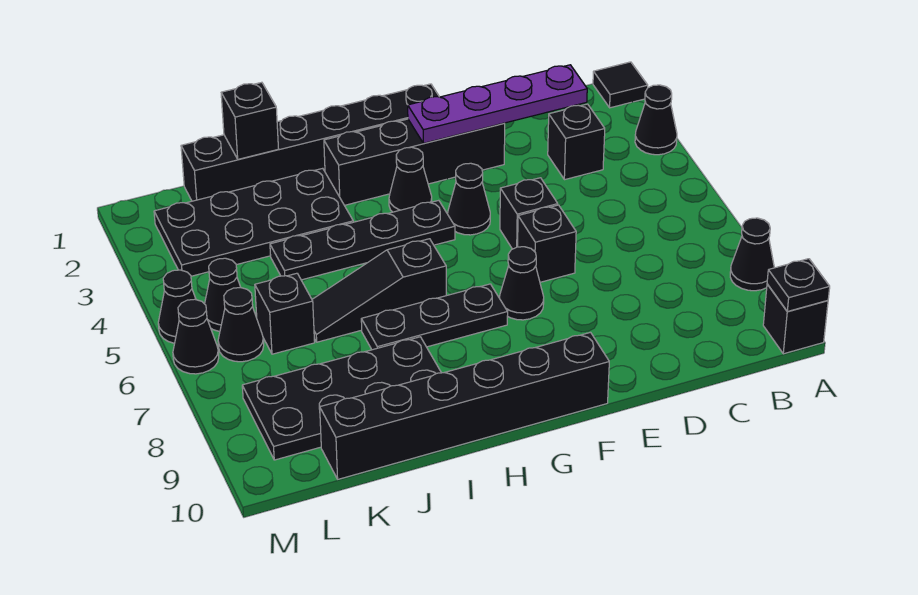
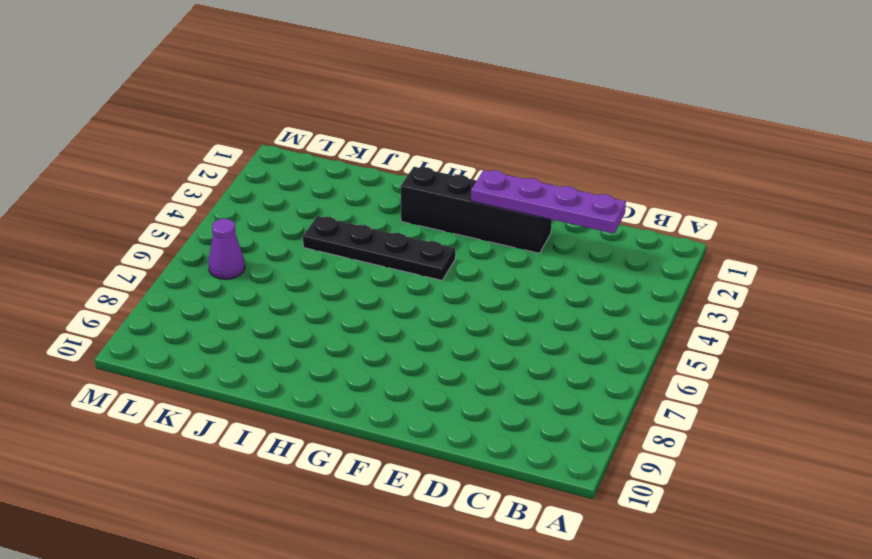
purple cone L6 level 1 -> black cone L6 level 1
none -> black tile A1 level 1
none -> black cone A3 level 1
none -> black cone A8 level 1

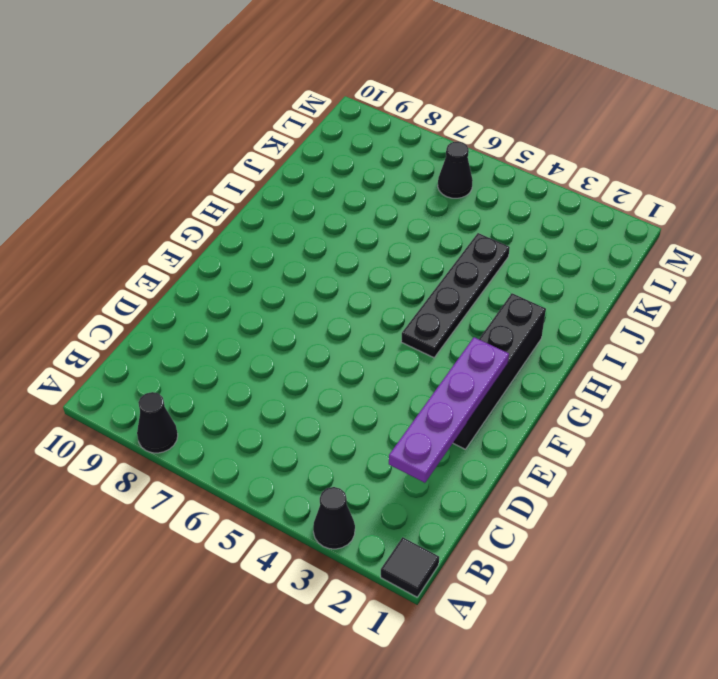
none -> black brick A10 level 1
none -> black brick C3 level 1
none -> black brick E5 level 1

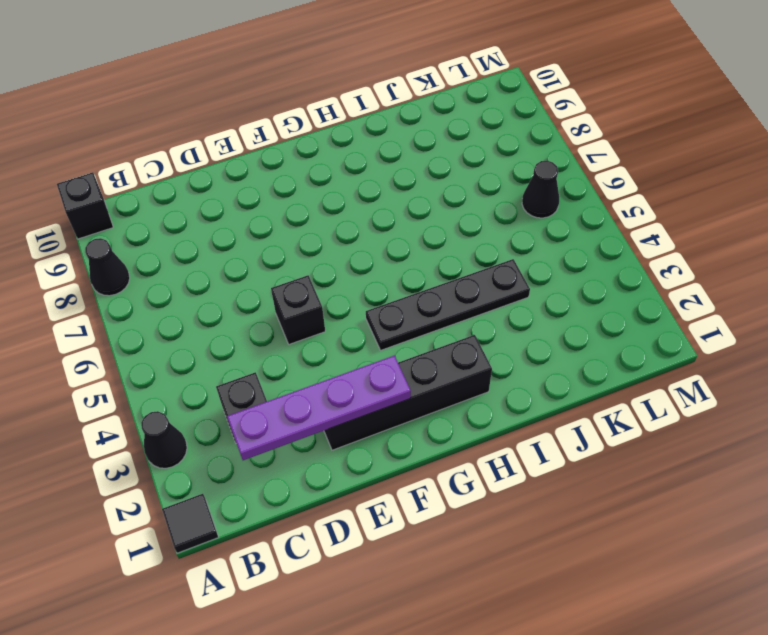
none -> black brick E6 level 1
none -> black brick F1:K1 level 1
none -> black cone F4 level 1

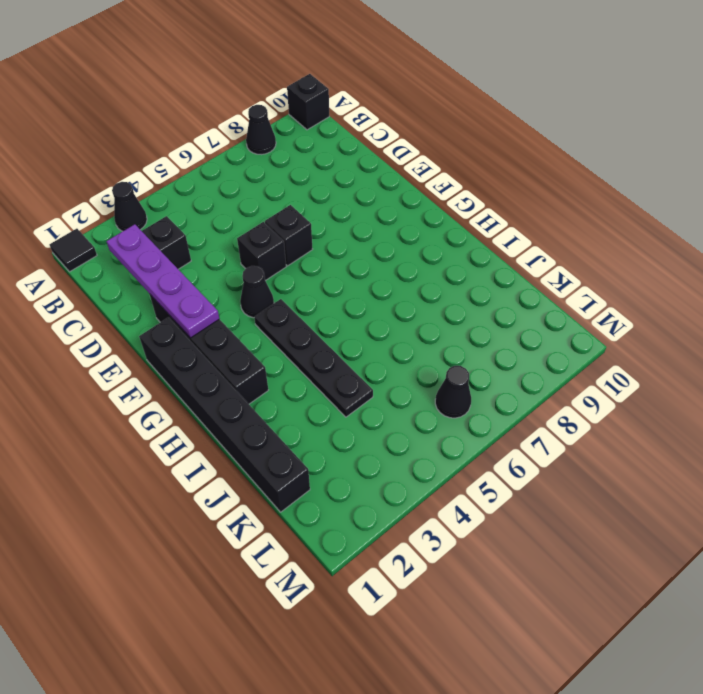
none -> black cone F7 level 1
none -> black brick F10:K10 level 1
none -> black cone G3 level 1

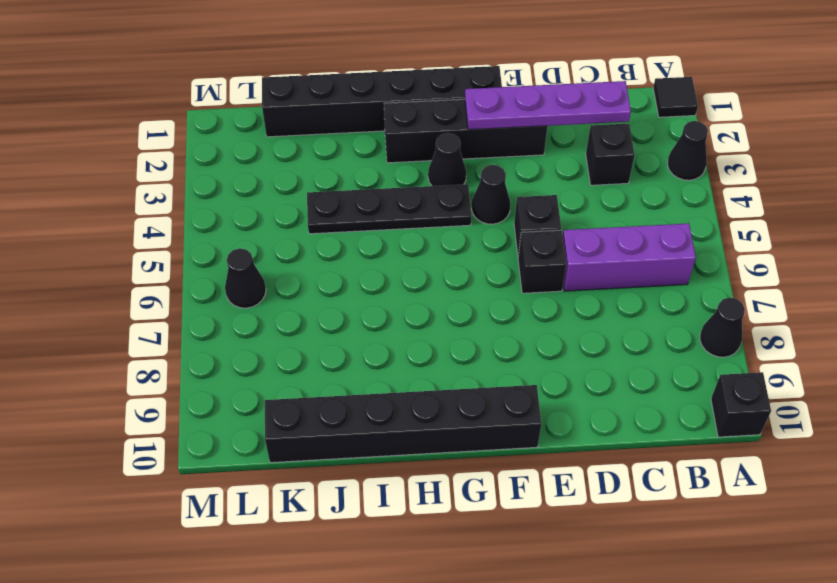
purple brick B6:D6 level 1 -> none
none -> black cone F7 level 1
none -> black plate G7:I7 level 1
none -> black slope H6:J6 level 1 top H

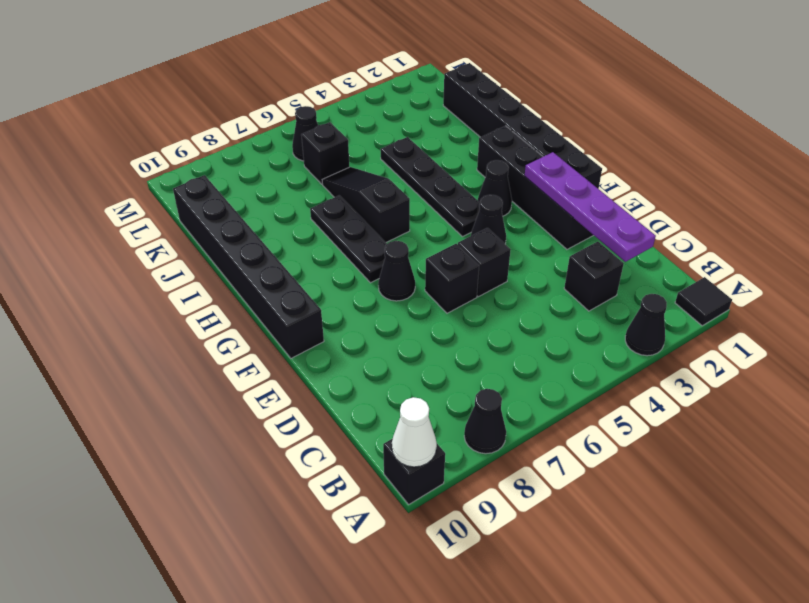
white cone A10 level 2 -> black plate A10 level 2
none -> black plate I2:L3 level 1
none -> black plate I8:L9 level 1
none -> black cone L5 level 1

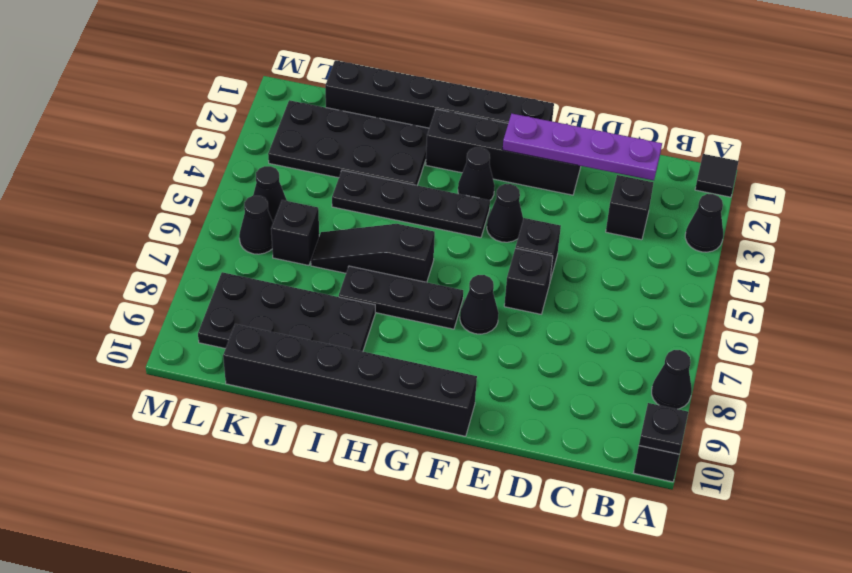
none -> black cone M5 level 1
none -> black cone M6 level 1
none -> black brick J1 level 2

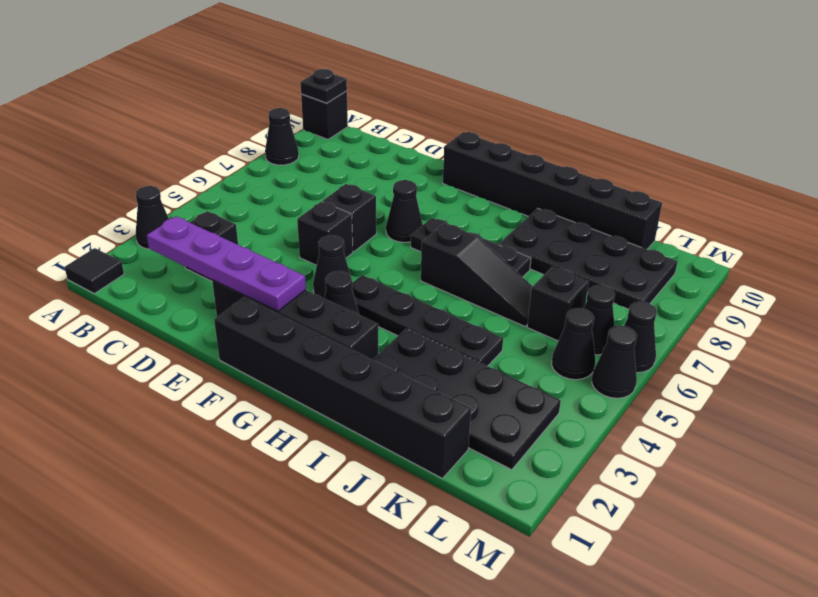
none -> black brick J1 level 2

